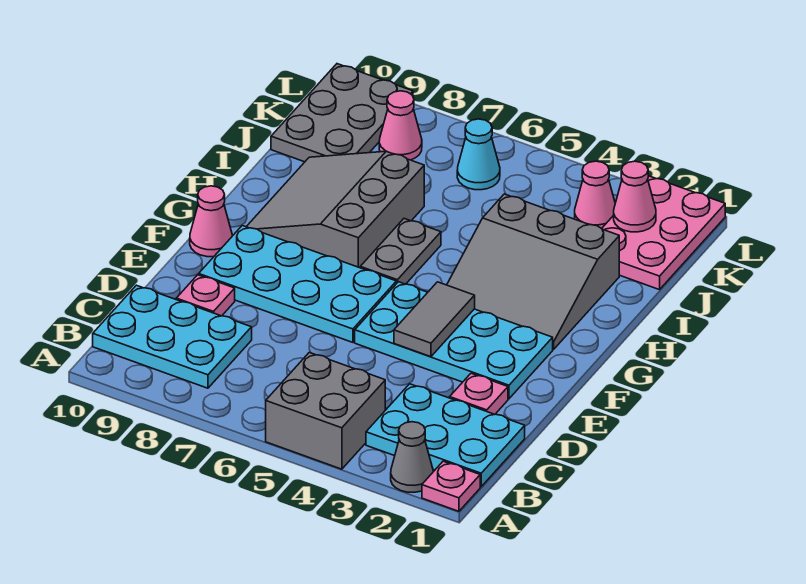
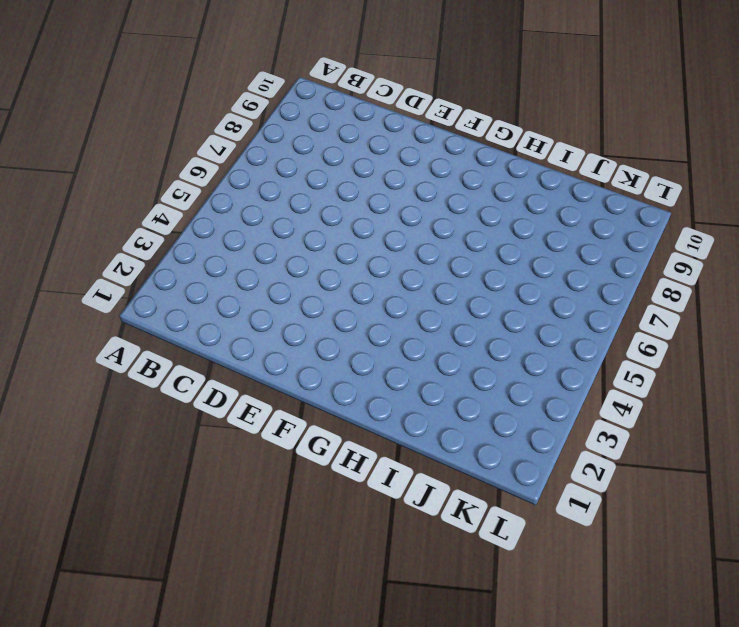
none -> pink plate A1 level 1
none -> grey cone A2 level 1
none -> grey brick A4:B5 level 1

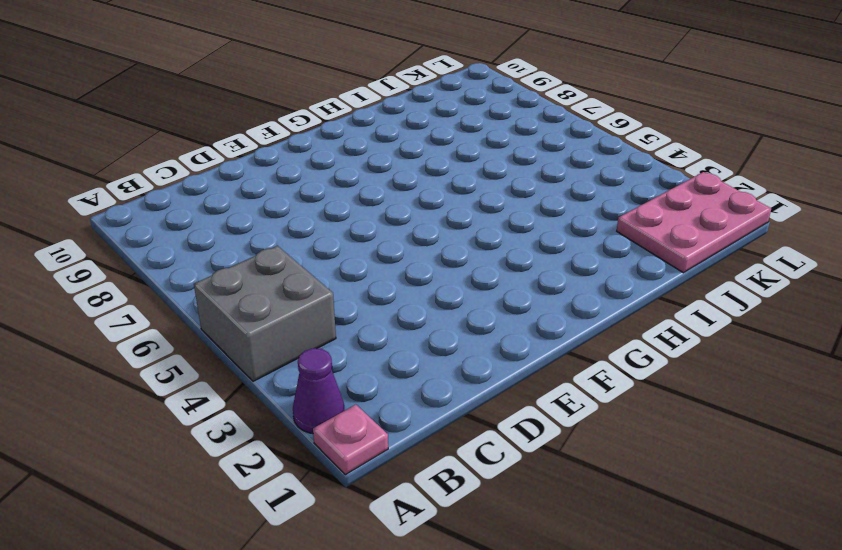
purple cone A2 level 1 -> grey cone A2 level 1
none -> cyan plate B1:C3 level 1
none -> cyan plate B8:C10 level 1
none -> pink plate D2 level 1

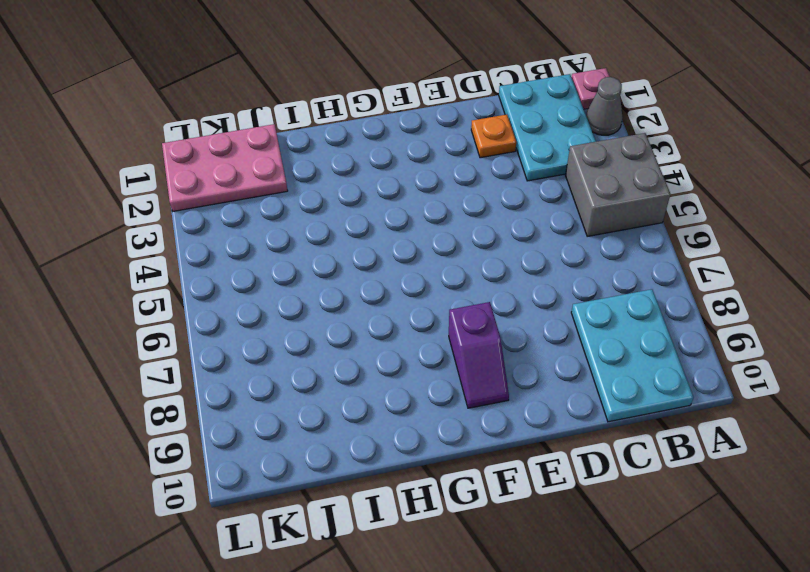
orange plate D2 level 1 -> pink plate D2 level 1
purple slope F8:F9 level 1 top 8 -> cyan plate E6:F9 level 1
none -> pink plate D9 level 1
none -> cyan plate E2:F5 level 1
none -> pink cone F10 level 1

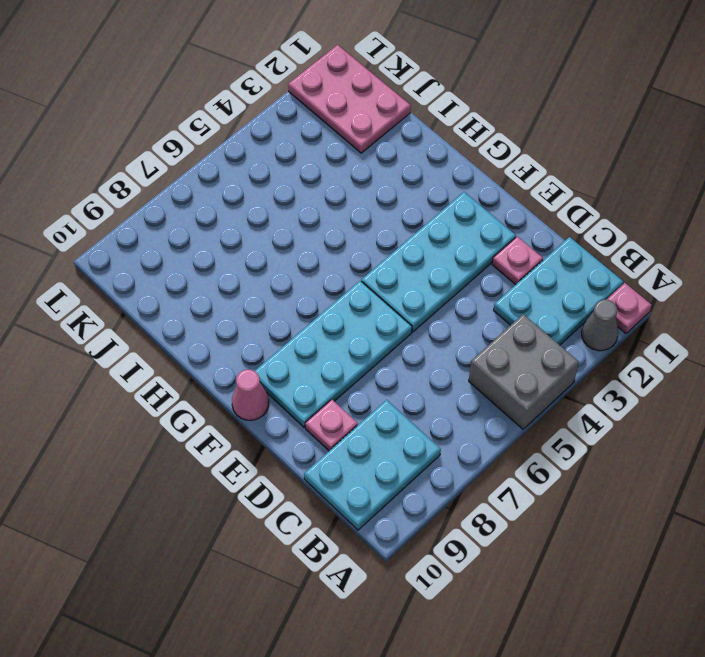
none -> grey slope G2:I4 level 1 top I
none -> grey plate G6:H6 level 1
none -> grey slope G7:I9 level 1 top 7

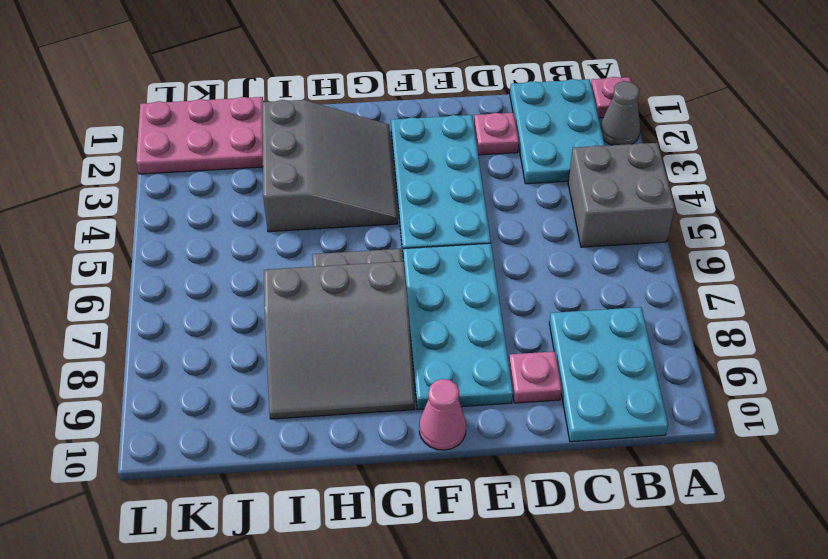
none -> grey plate J9:L10 level 1
none -> pink cone K3 level 1
none -> cyan cone K6 level 1

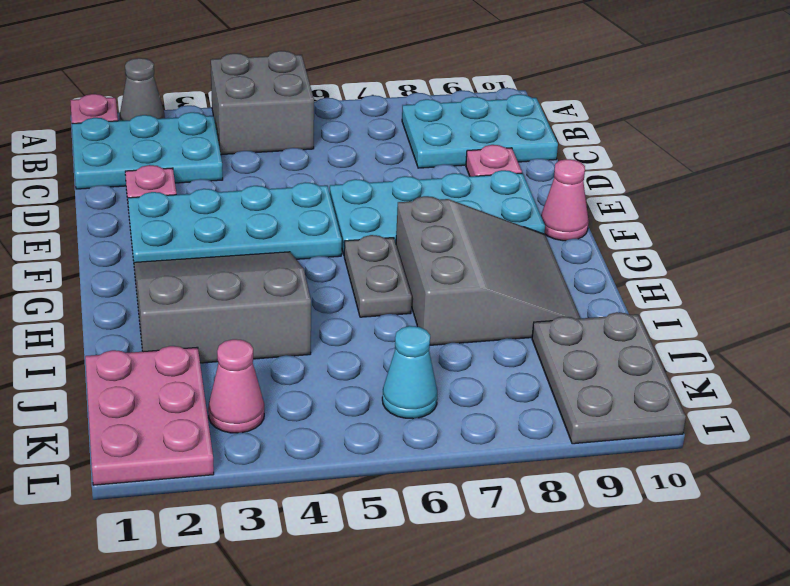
none -> pink cone K8 level 1
none -> grey tile E4:F4 level 2
none -> pink cone K2 level 2

